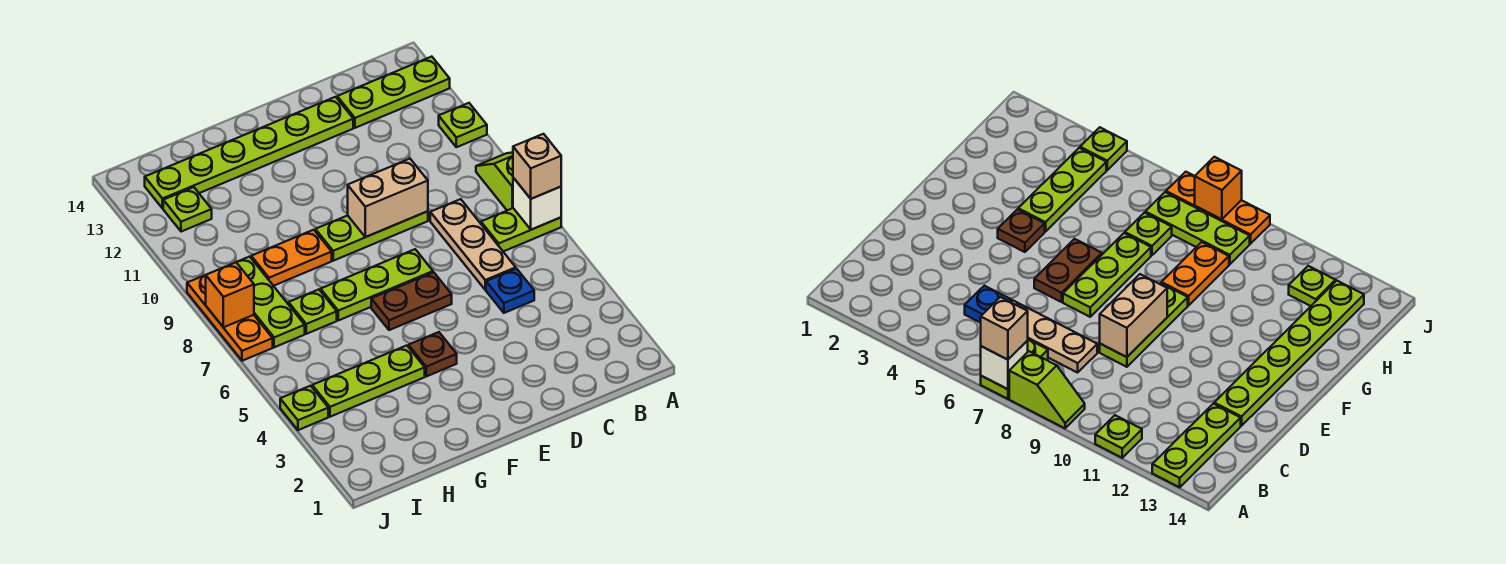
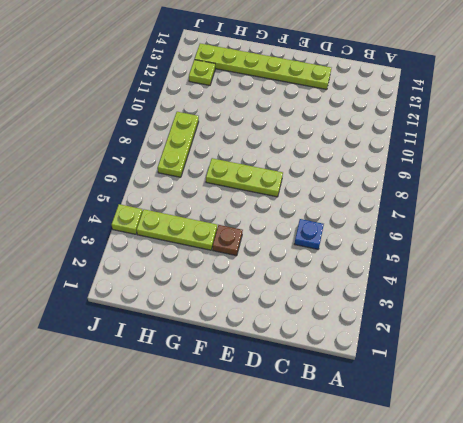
none -> lime plate A7:B7 level 1
none -> lime slope A8:A9 level 1 top 8
none -> lime plate A11 level 1

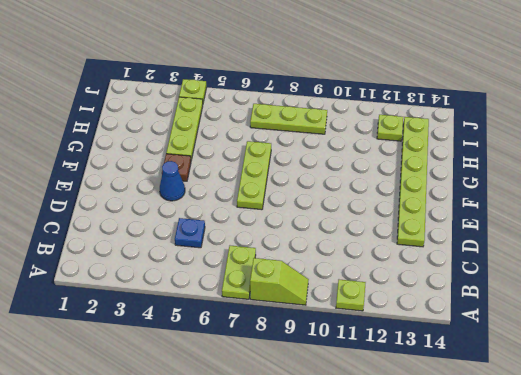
blue cone E4 level 1 -> none
none -> lime plate A13:C13 level 1
none -> tan plate C6:C8 level 1
none -> lime plate D9:F9 level 1

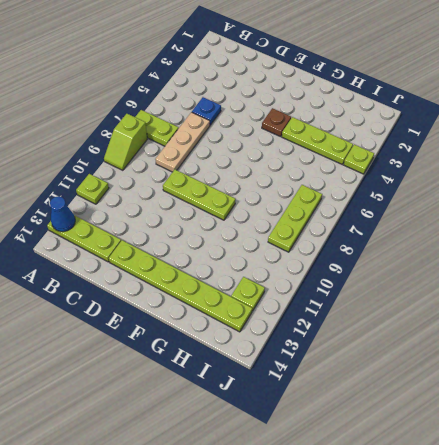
blue cone A13 level 2 -> none
none -> brown plate E6:F6 level 1
none -> lime plate E7:G7 level 1
none -> orange plate G9:H9 level 1

